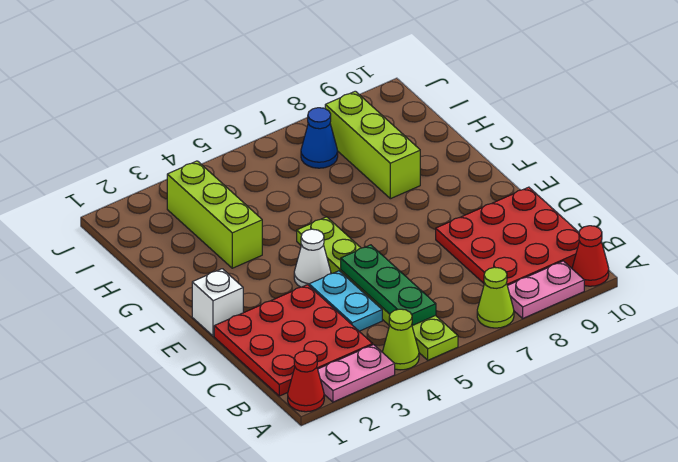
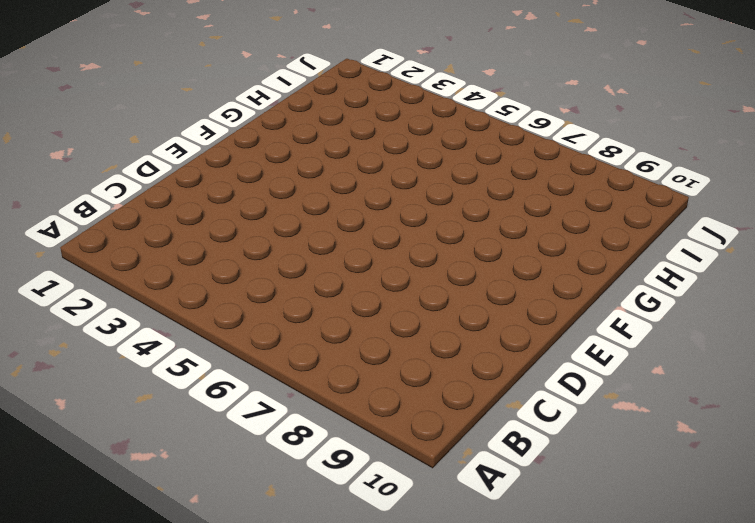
none -> red cone A1 level 1
none -> pink plate A2:A3 level 1
none -> lime cone A4 level 1

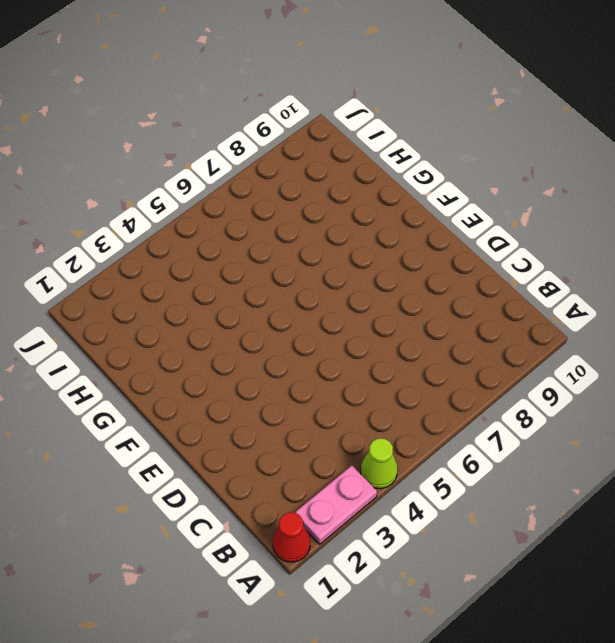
none -> lime plate A5:F5 level 1
none -> lime cone A7 level 1
none -> pink plate A8:A9 level 1

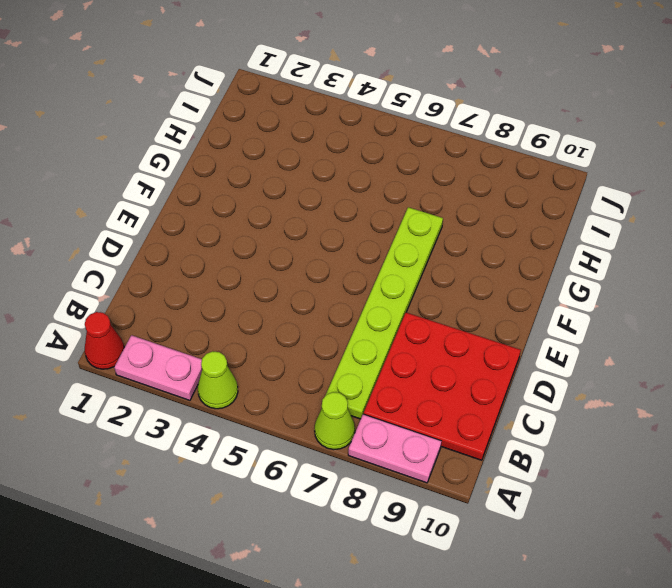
lime plate B7:G7 level 1 -> lime plate A5:F5 level 1
none -> red cone A10 level 1
none -> red plate B1:D3 level 1
none -> cyan plate C4:D4 level 1

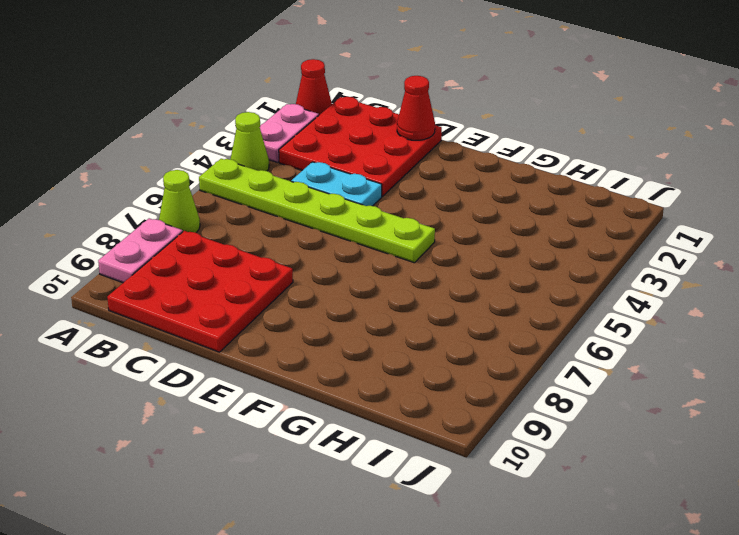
red cone D1 level 2 -> red cone A10 level 1
none -> white brick E1 level 1
none -> white cone E4 level 1
none -> lime brick G3:I3 level 1

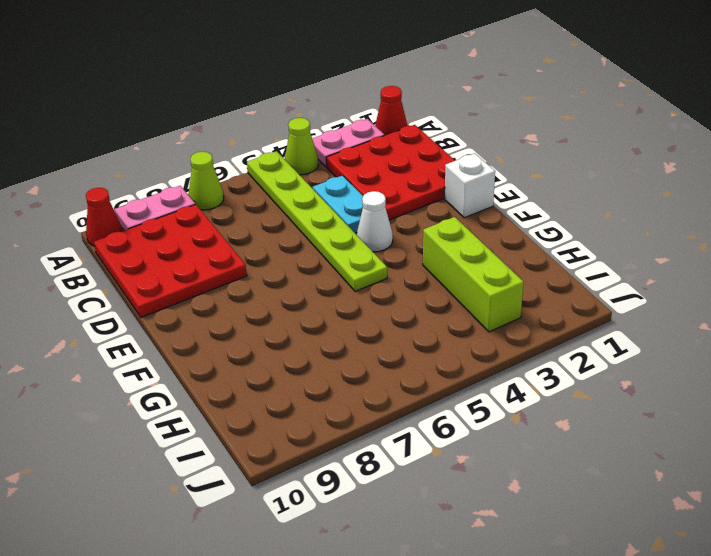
none -> lime brick G8:I8 level 1
none -> blue cone I7 level 1
none -> green plate B5:D5 level 2

